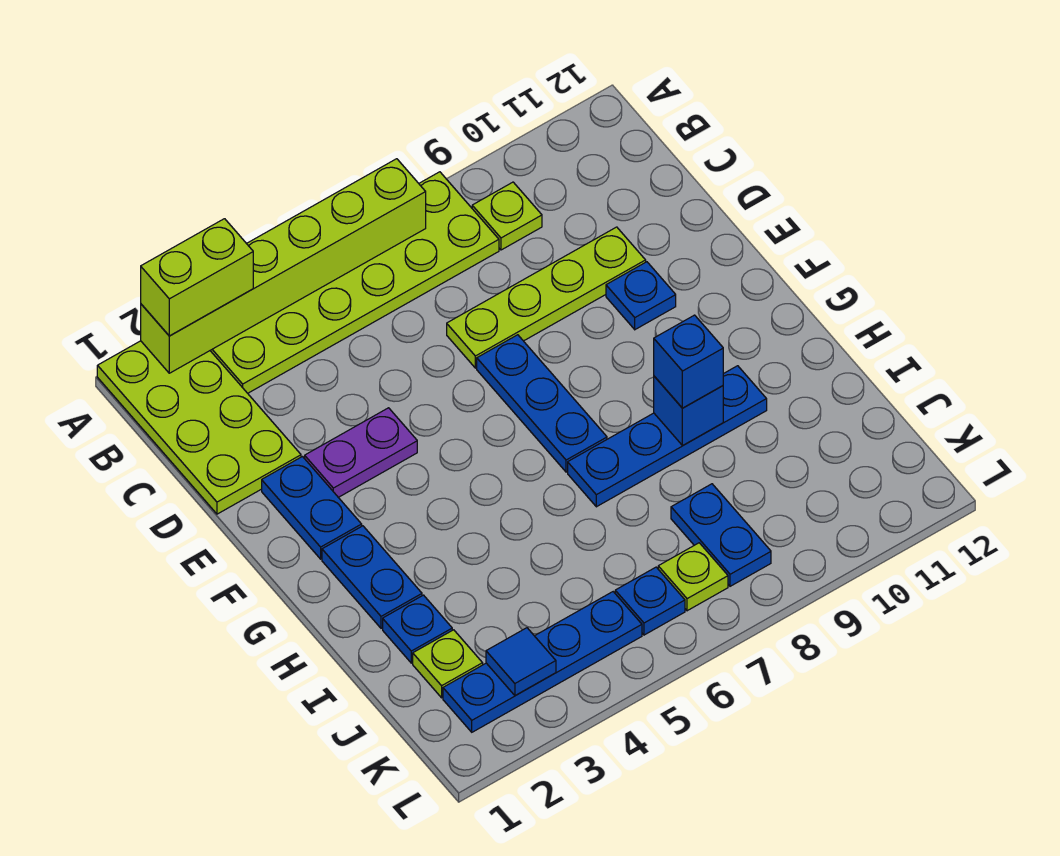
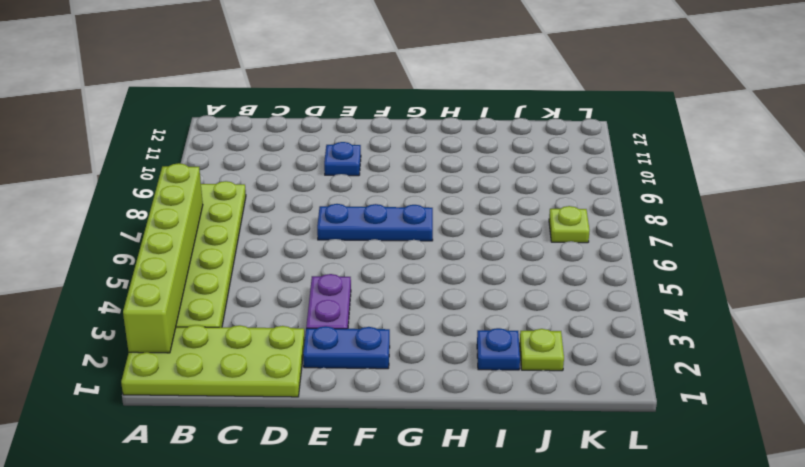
none -> lime plate B9 level 1
none -> lime plate D7:D10 level 1
none -> blue plate G2:H2 level 1

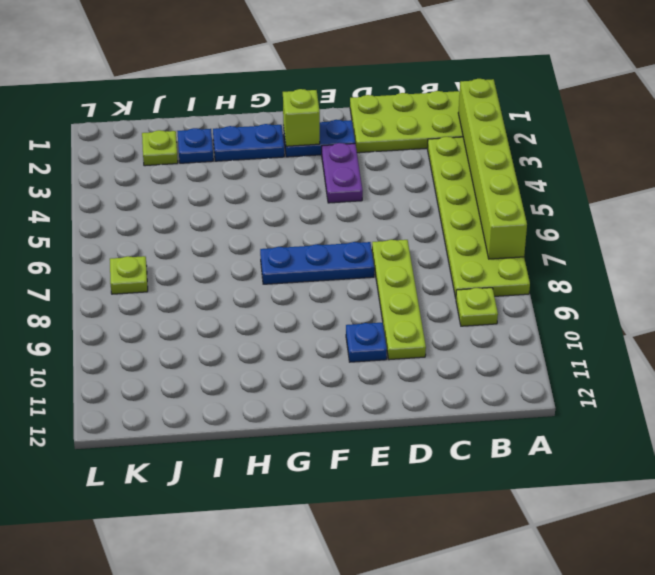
lime brick F2 level 2 -> none
none -> blue plate H7:H10 level 1
none -> blue plate J8:K8 level 1
none -> blue plate K2:K5 level 1

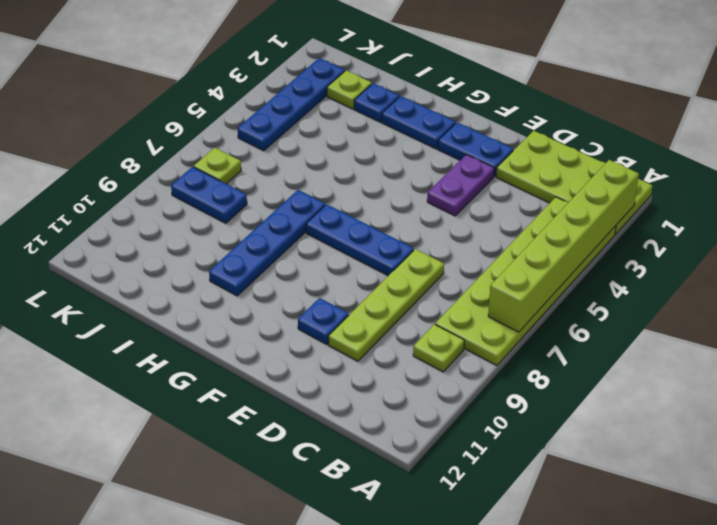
none -> blue plate K6 level 1
none -> blue brick H9 level 2
none -> blue tile K3 level 2

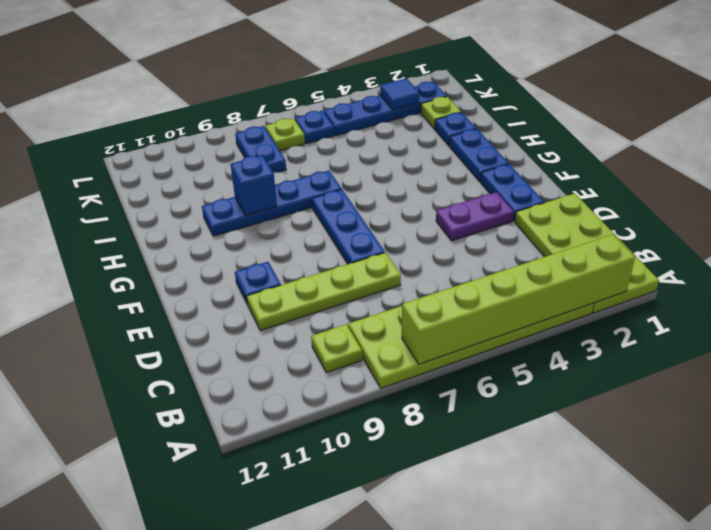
none -> lime brick A2:A3 level 3
none -> blue brick H9 level 3

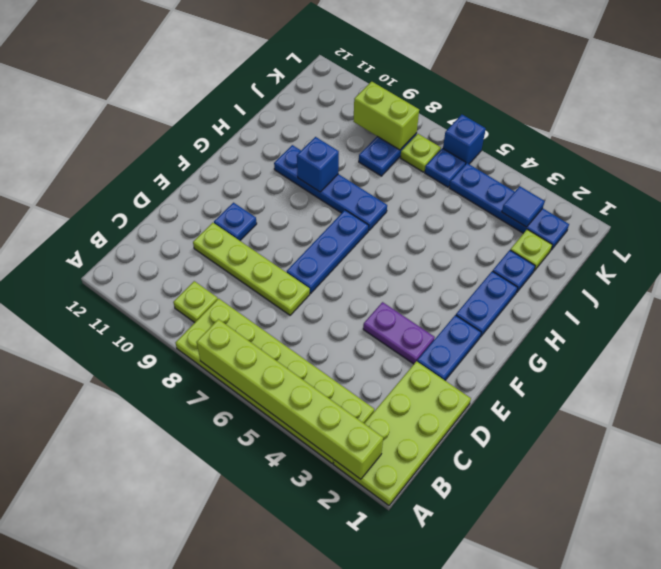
lime brick K8:K9 level 2 -> lime brick A2:A3 level 3
blue brick L6 level 1 -> blue brick H9 level 3

